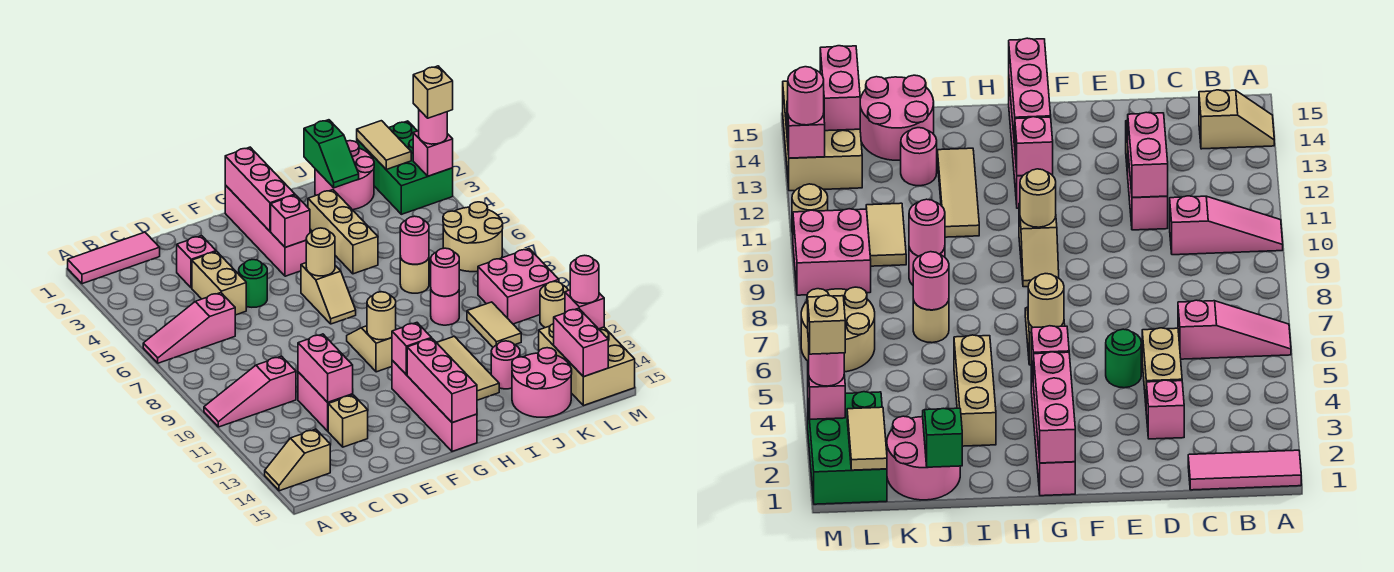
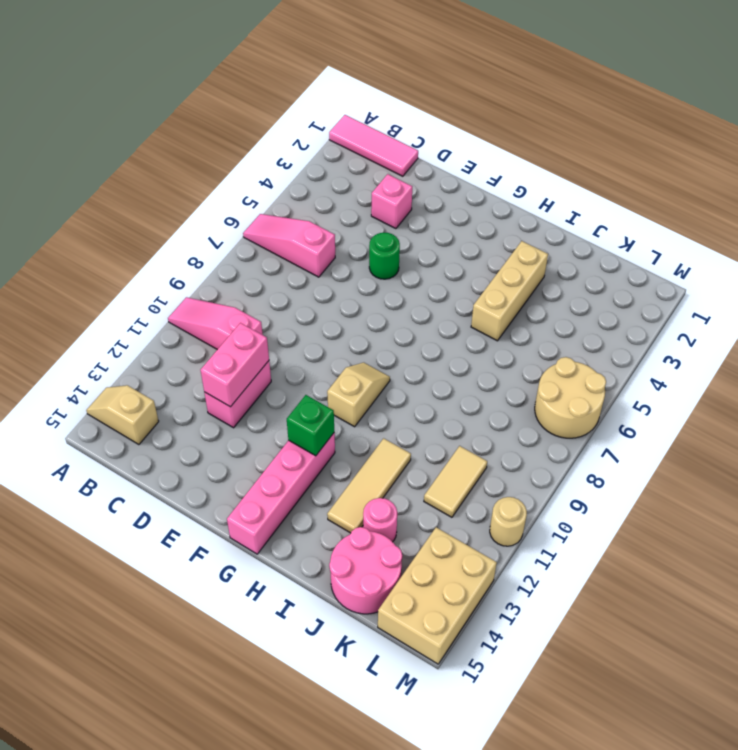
green brick G12 level 2 -> pink brick G12 level 2
none -> tan brick D4:D5 level 1
none -> tan brick D13 level 1
none -> pink brick G1:G4 level 1
none -> tan slope G6:G7 level 1 top 6

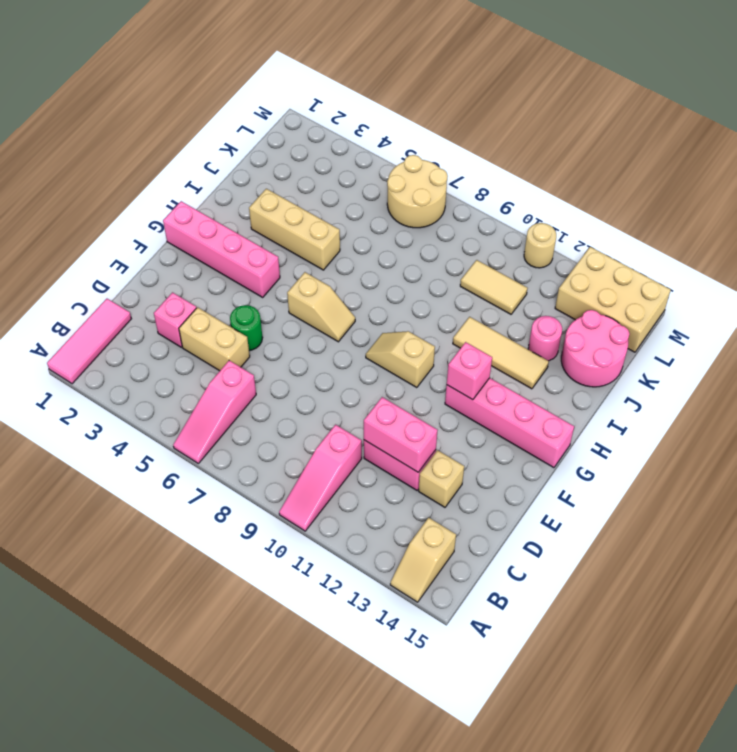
none -> pink round brick J1:K2 level 1
none -> tan round brick J7 level 1
none -> pink round brick J9 level 1
none -> green brick L1:M3 level 1

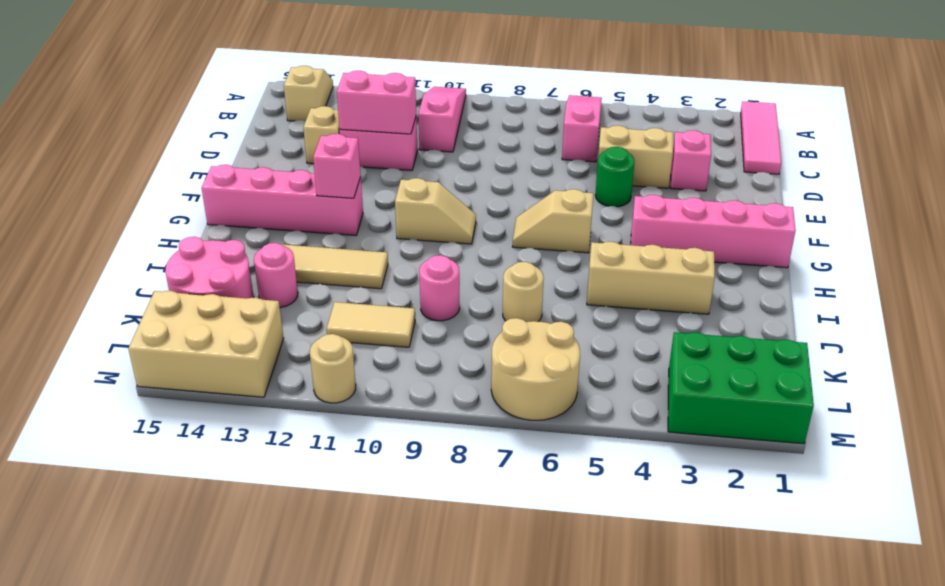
none -> pink round brick J1:K2 level 1
none -> pink brick L9:M10 level 1
none -> pink brick G1:G3 level 2
none -> pink brick G4 level 2

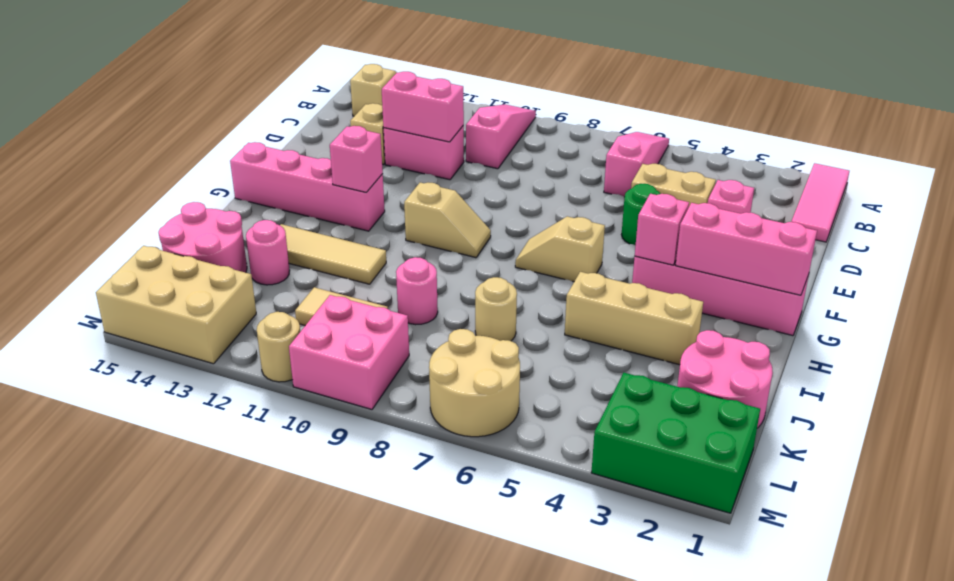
none -> tan round brick G6 level 2
none -> tan round brick G10 level 2
none -> pink brick G13:G15 level 2
none -> green slope J1:J2 level 2 top 1

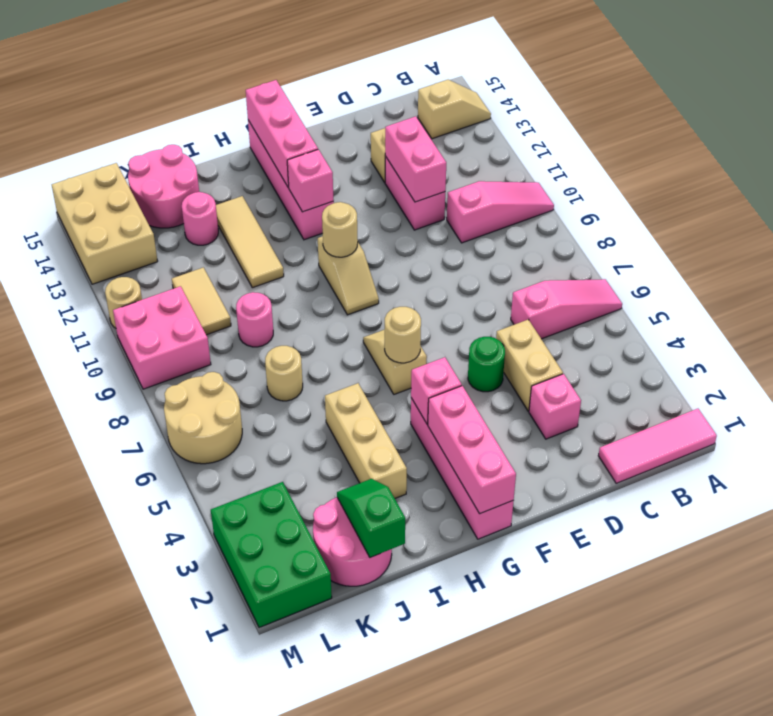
none -> pink round brick J7 level 2
none -> pink round brick J9 level 2
none -> tan tile L1:L2 level 2
none -> pink brick L14:L15 level 2

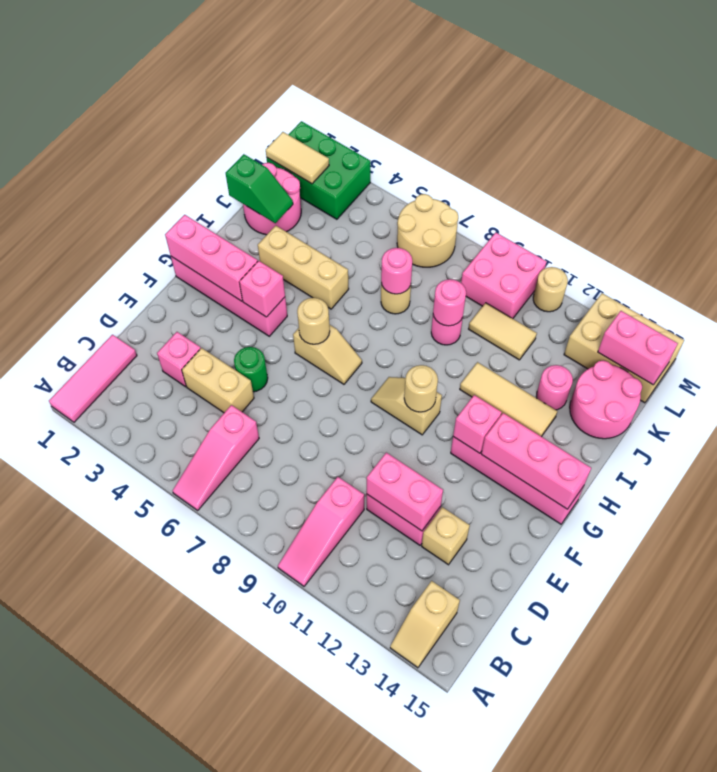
none -> pink brick M3 level 2
none -> pink brick M13 level 2
none -> pink round brick M3 level 3
none -> pink round brick M13 level 3

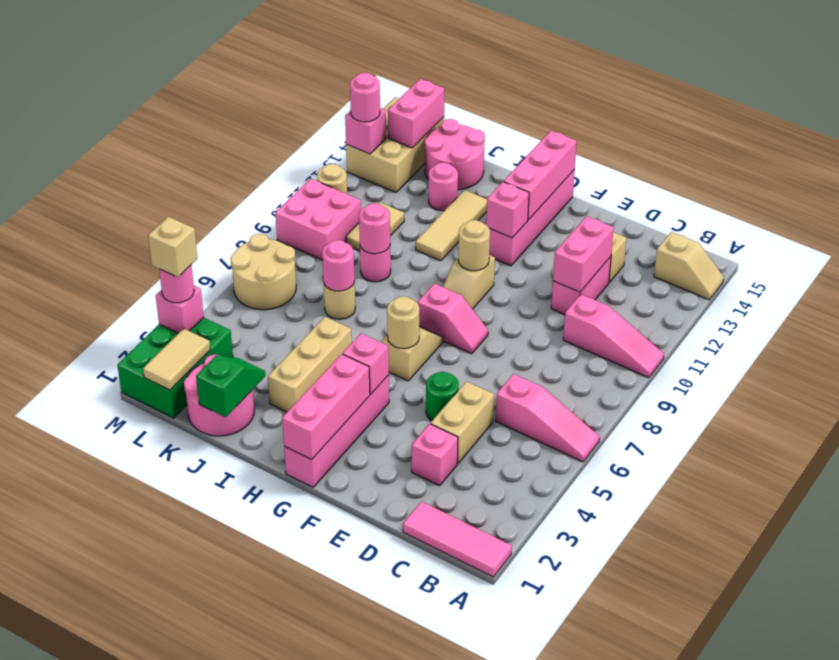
pink slope F8:G8 level 1 top G -> none

